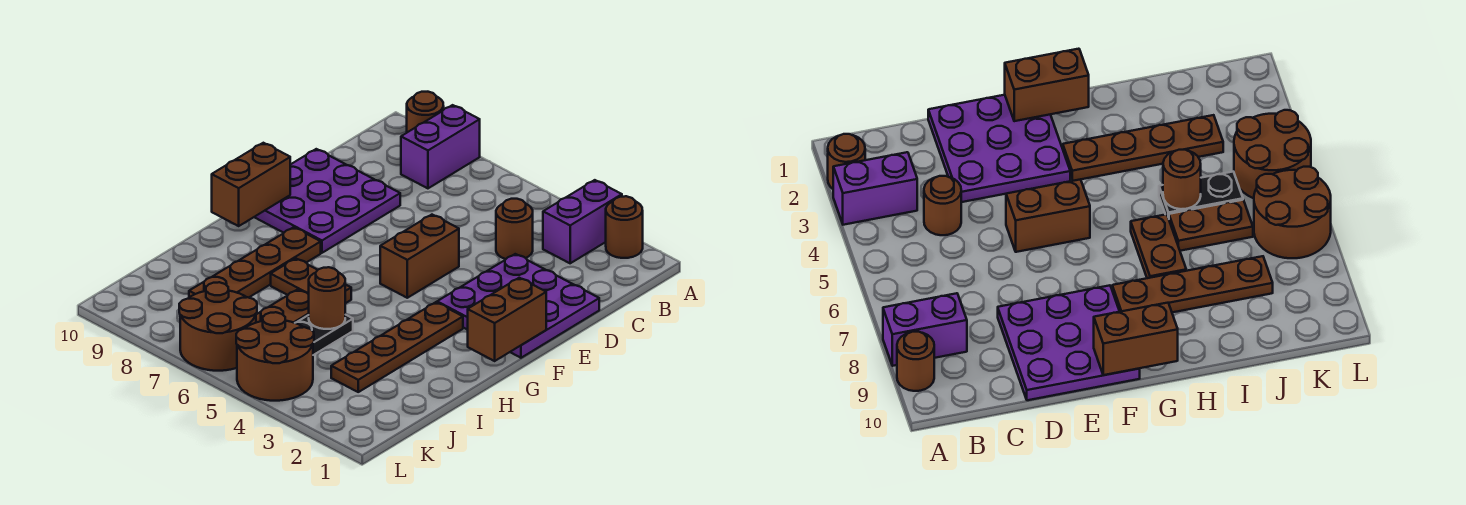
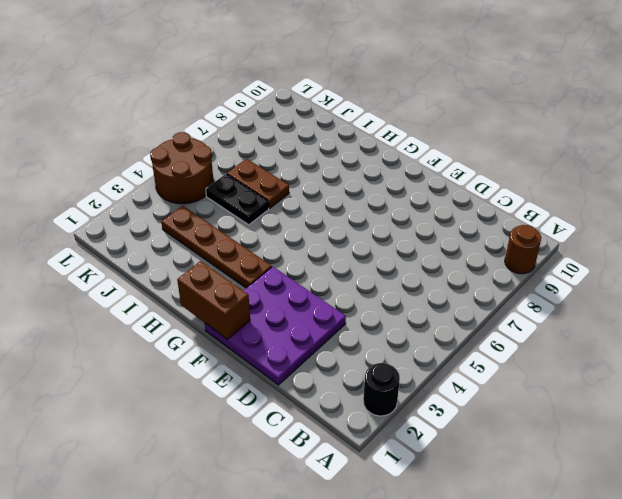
black round brick A2 level 1 -> brown round brick A2 level 1
none -> purple brick A3:B3 level 1
none -> purple brick A8:B8 level 1
none -> brown round brick C4 level 1

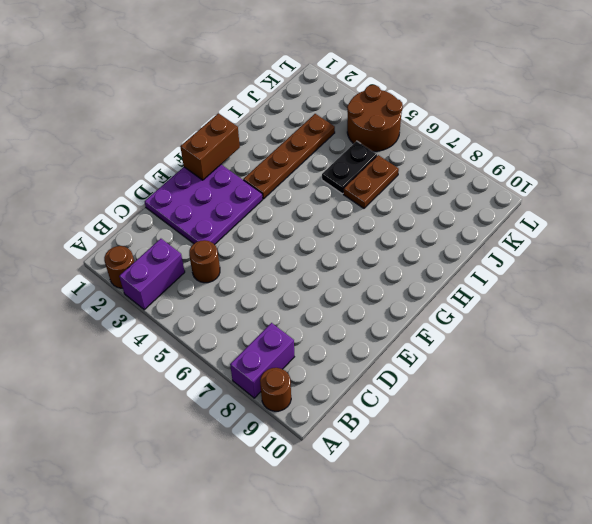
none -> purple plate D8:F10 level 1
none -> brown brick E5:F5 level 1
none -> brown plate G8:J8 level 1

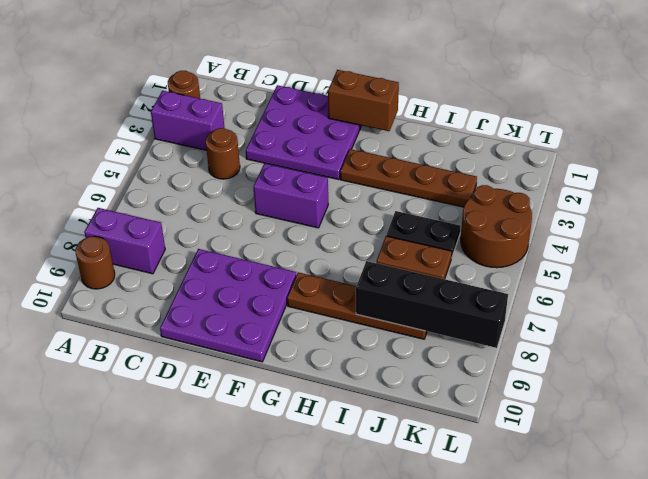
purple brick E5:F5 level 1 -> brown brick E5:F5 level 1
black brick I8:L8 level 2 -> none
none -> brown plate H6:H7 level 1
none -> brown round brick K6:L7 level 1
none -> brown brick F10:G10 level 2

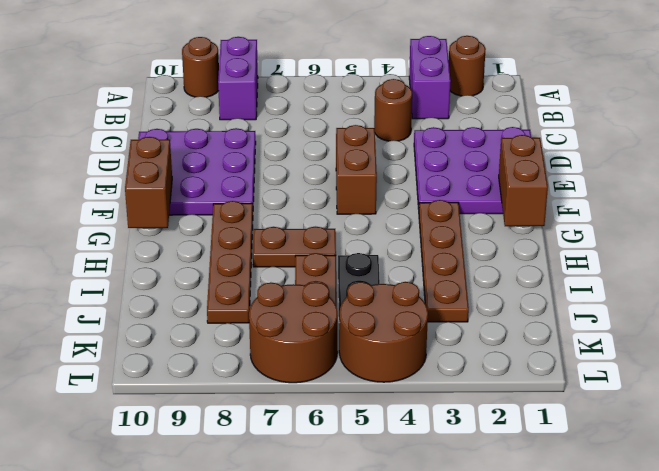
none -> brown round brick I5 level 2

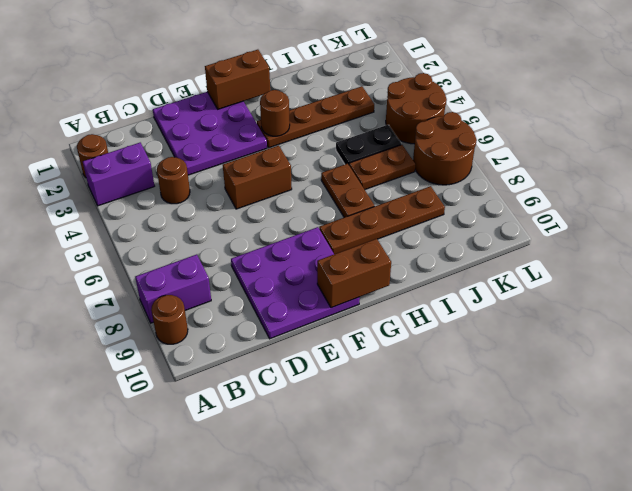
brown round brick G3 level 2 -> brown round brick I5 level 2

